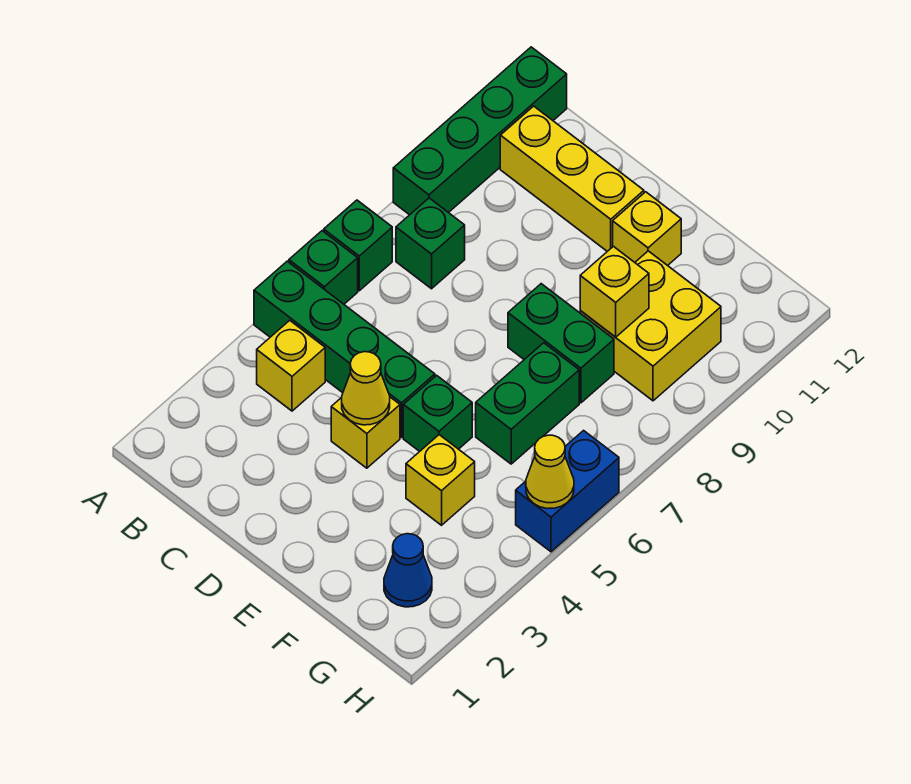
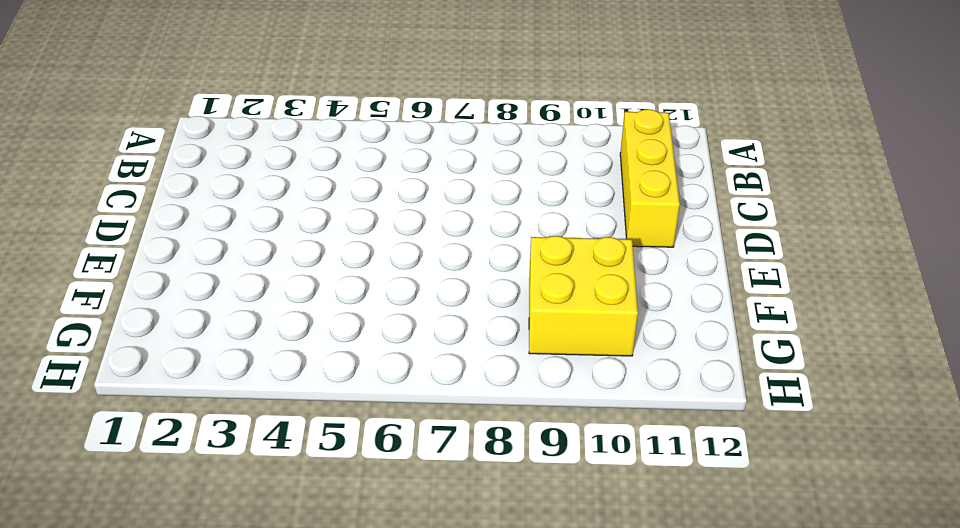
none -> green brick A5:D5 level 1
none -> green brick A6 level 1
none -> green brick A7 level 1

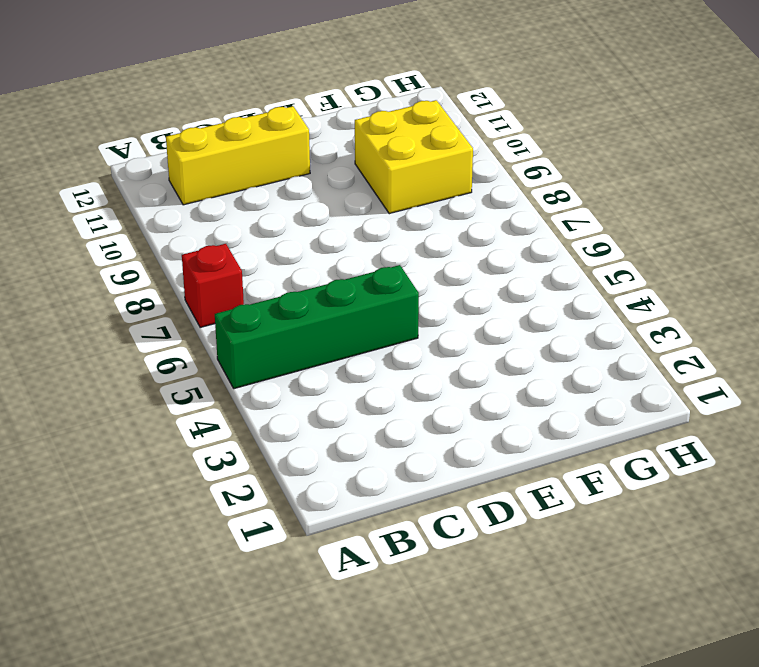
red brick A7 level 1 -> green brick A7 level 1
none -> green brick A6 level 1
none -> green brick A9:A12 level 1
none -> yellow brick B4 level 1

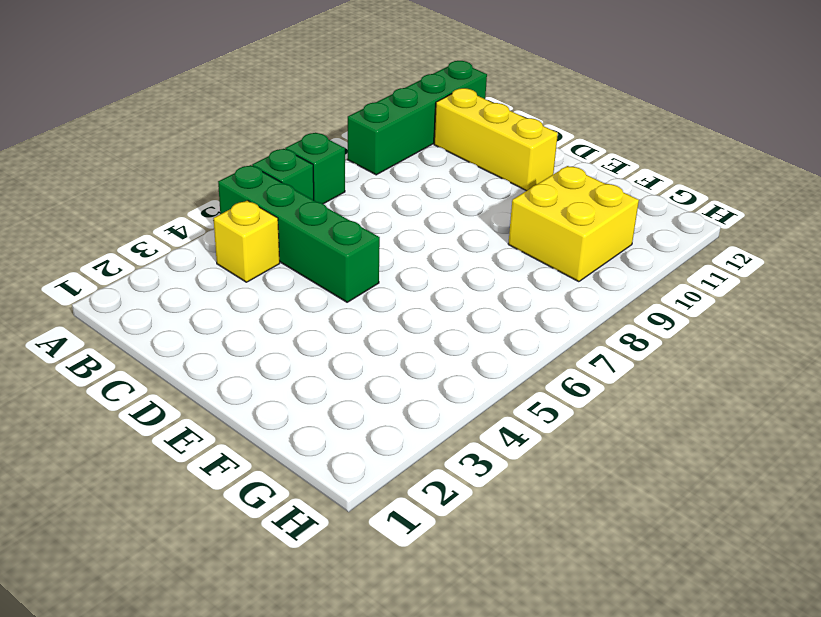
none -> green brick B8 level 1
none -> yellow brick D4 level 1
none -> green brick E5 level 1

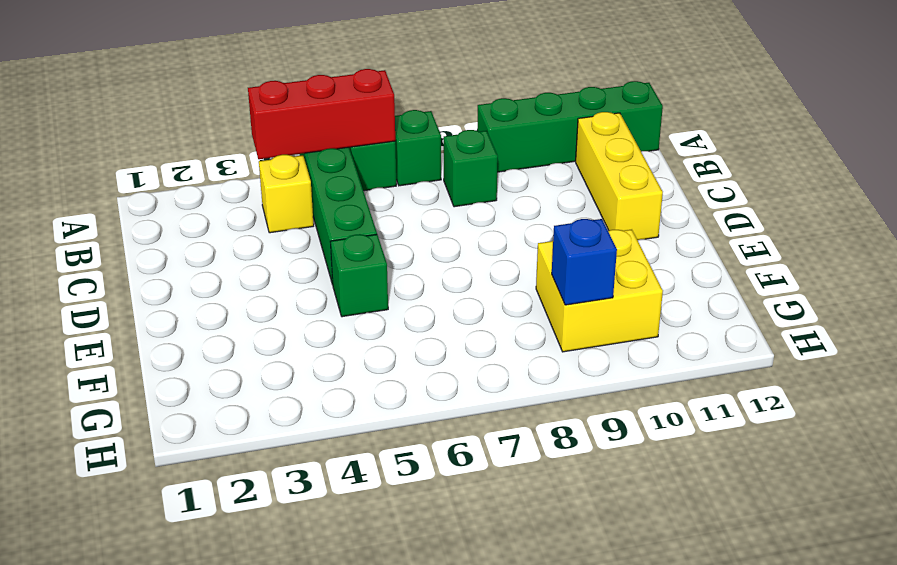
red brick A4:A6 level 2 -> none
blue brick G9 level 2 -> none
none -> yellow brick D4 level 1
none -> green brick E8:F8 level 1
none -> yellow brick E11 level 1

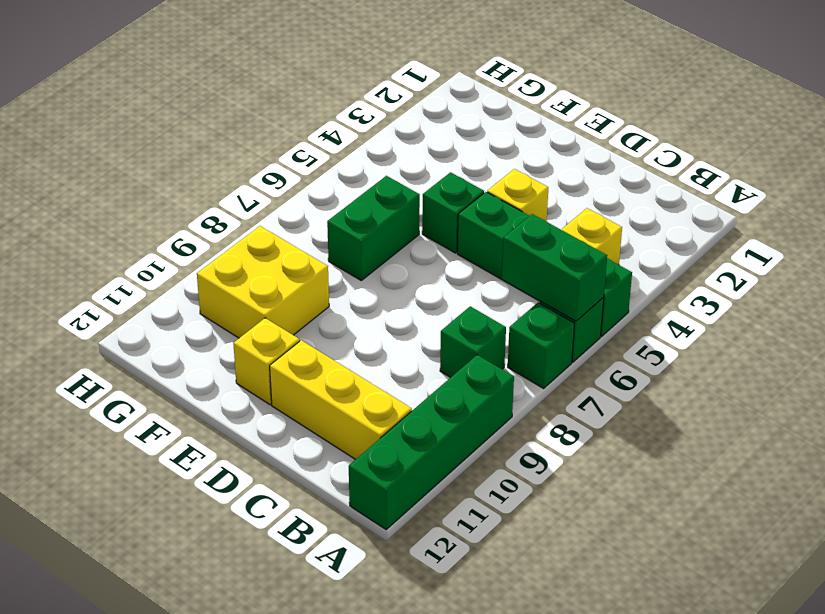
green brick A6:B6 level 2 -> green brick E8:F8 level 1
none -> yellow brick F4 level 1
none -> blue cone G2 level 1
none -> blue brick H5:H6 level 1

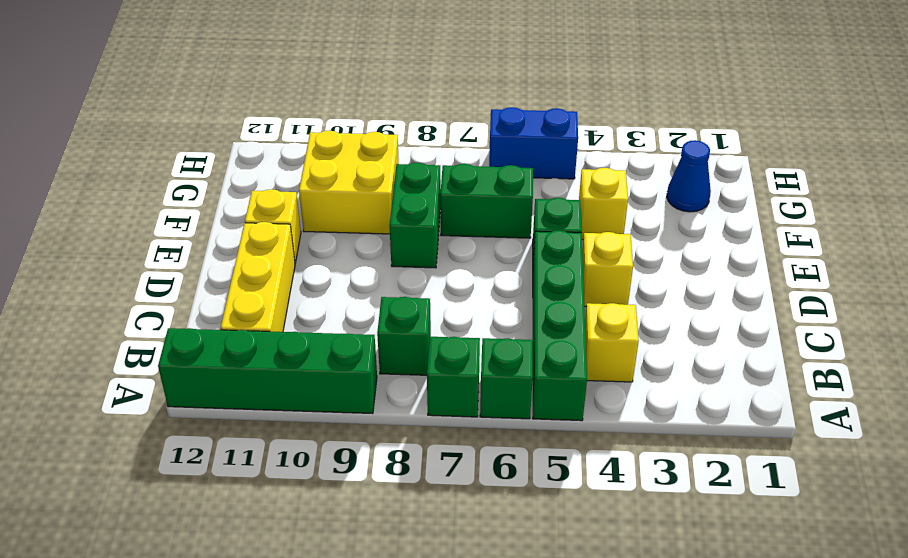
none -> yellow cone D4 level 2
none -> yellow brick F9 level 2
none -> yellow cone H5 level 2

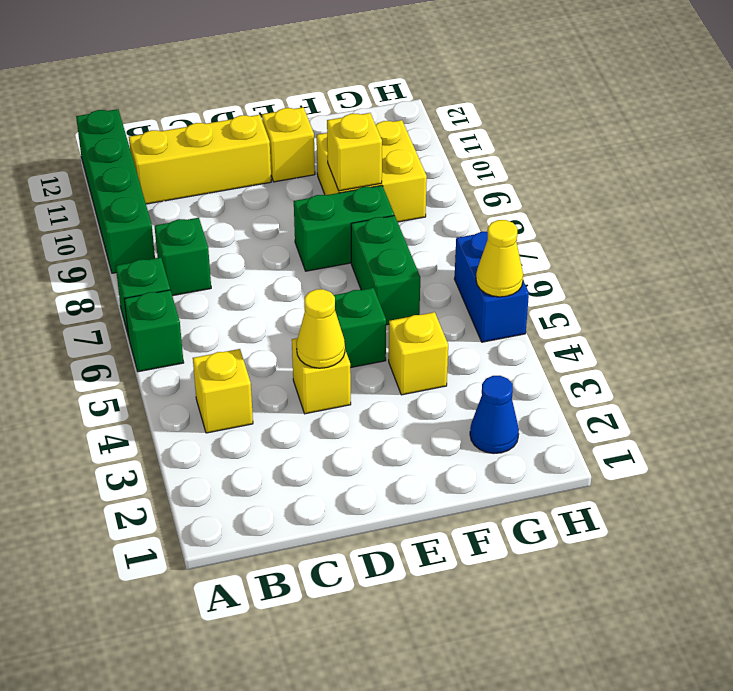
none -> green brick A5:D5 level 1

